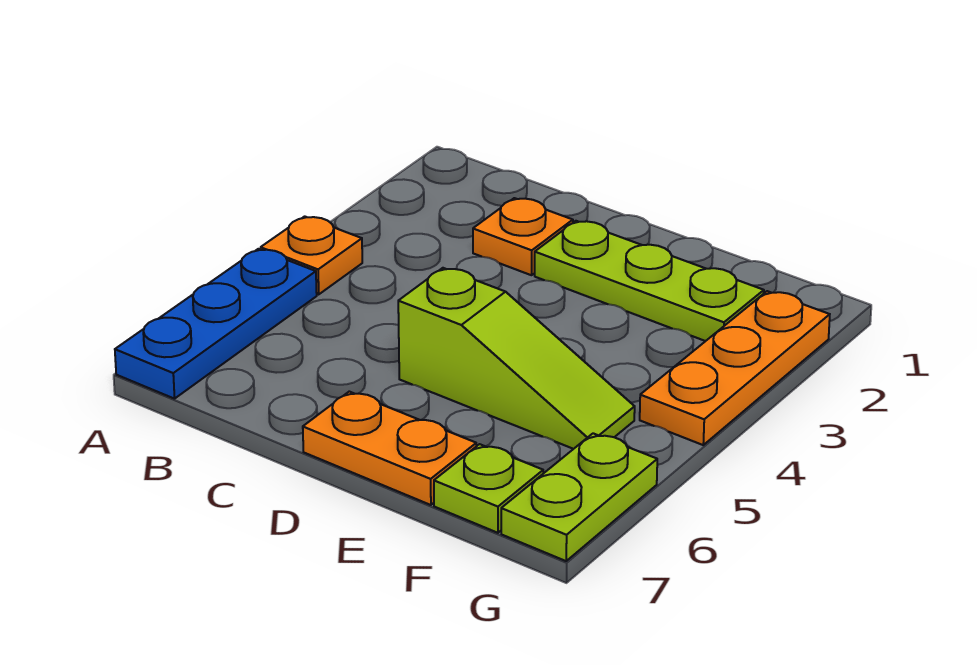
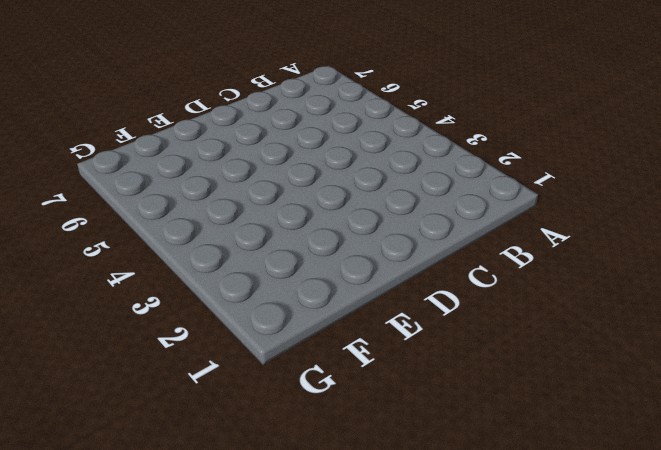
none -> orange plate A4 level 1
none -> blue plate A5:A7 level 1

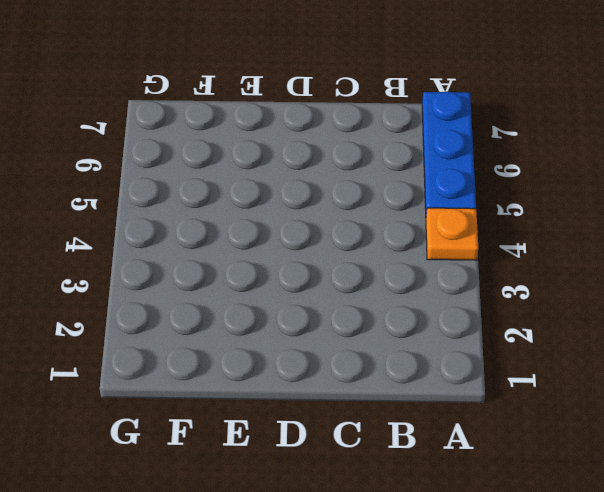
none -> orange plate C2 level 1
none -> lime plate D2:F2 level 1

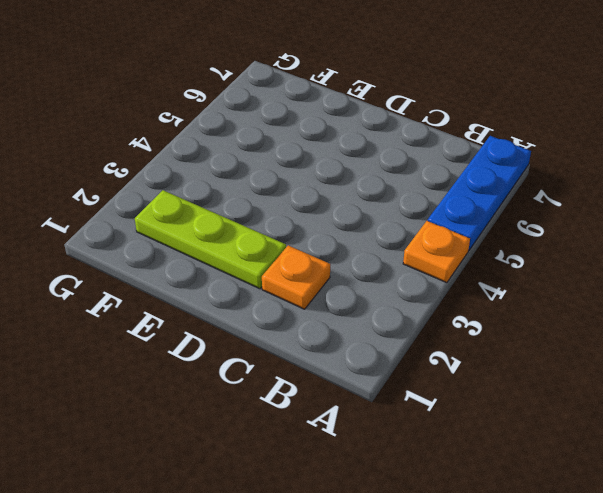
none -> lime slope D5:F5 level 1 top D
none -> orange plate D7:E7 level 1

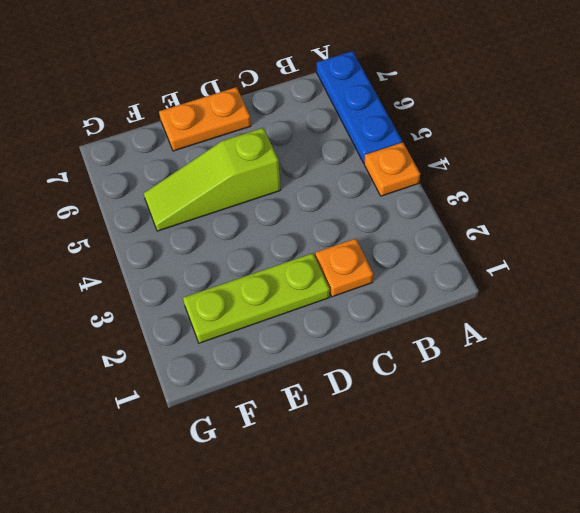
none -> lime plate F7 level 1
none -> orange plate G2:G4 level 1

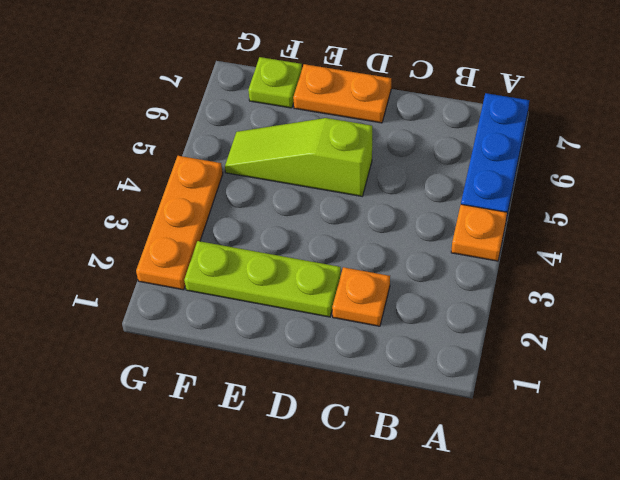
none -> lime plate G6:G7 level 1

